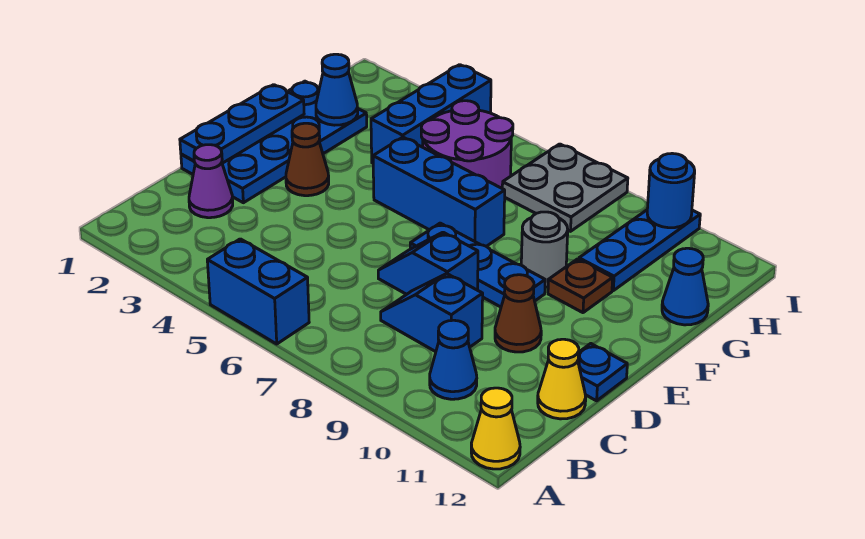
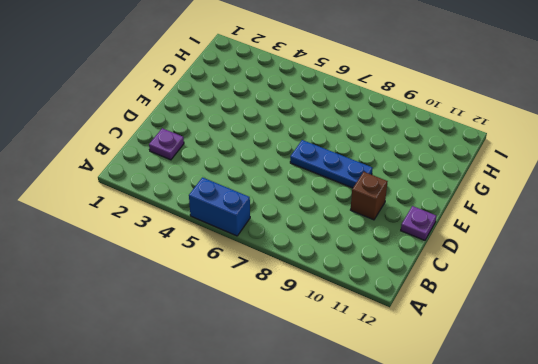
purple plate C2 level 1 -> purple cone C2 level 1
brown brick D10 level 1 -> brown cone D10 level 1
purple plate D12 level 1 -> blue plate D12 level 1
none -> yellow cone A12 level 1
none -> blue cone B10 level 1
none -> blue slope C8:C9 level 1 top 9

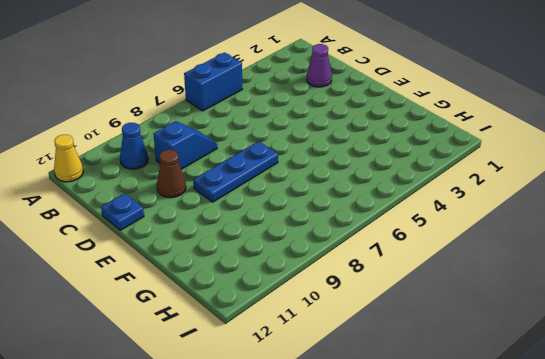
none -> yellow cone C12 level 1
none -> blue plate D1:G2 level 1
none -> blue slope D7:D8 level 1 top 8

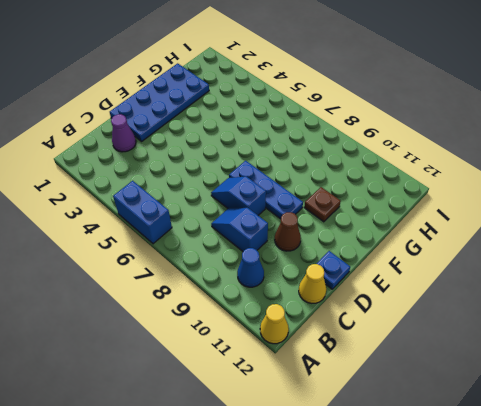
none -> brown cone E3 level 1
none -> blue brick F5:F7 level 1
none -> grey round brick F9 level 1

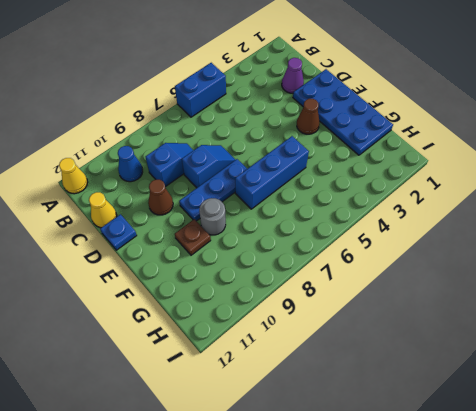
none -> blue brick G4:I4 level 1
none -> purple round brick G5:H6 level 1
none -> blue plate G10:I10 level 1

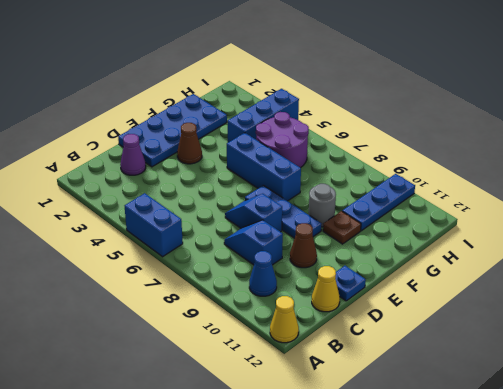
none -> blue cone G12 level 1
none -> grey plate H7:I8 level 1
none -> blue plate D1:F1 level 2

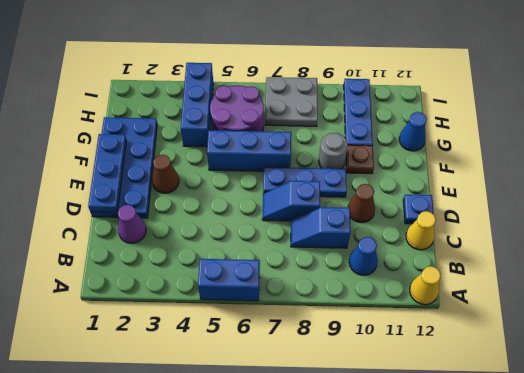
none -> blue cone G2 level 2
none -> blue round brick I10 level 2

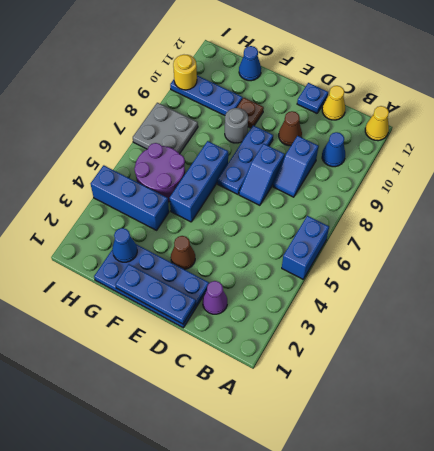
yellow round brick I10 level 2 -> blue round brick I10 level 2

